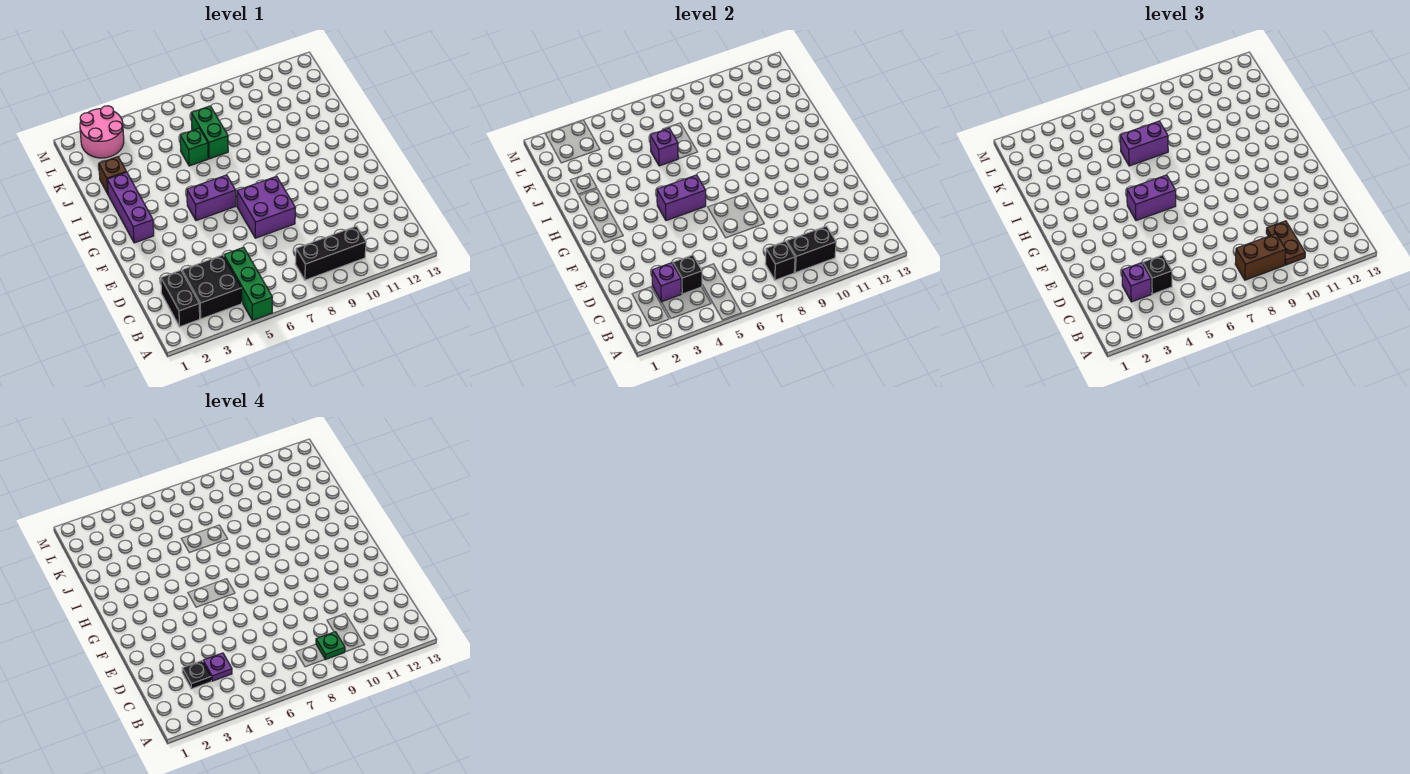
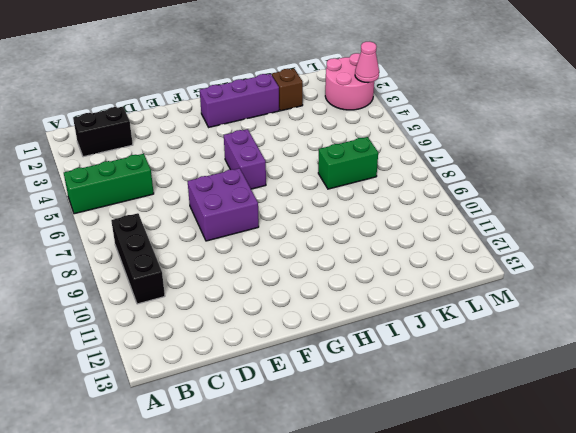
pink cone M3 level 2 -> none
none -> black brick B3:C4 level 1
none -> green brick J6 level 1
none -> black brick B8 level 2

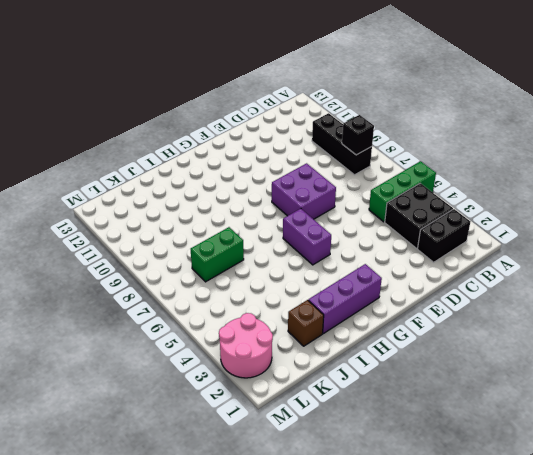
none -> green brick J6 level 1
none -> black brick B9:B10 level 2
none -> purple brick C3 level 2

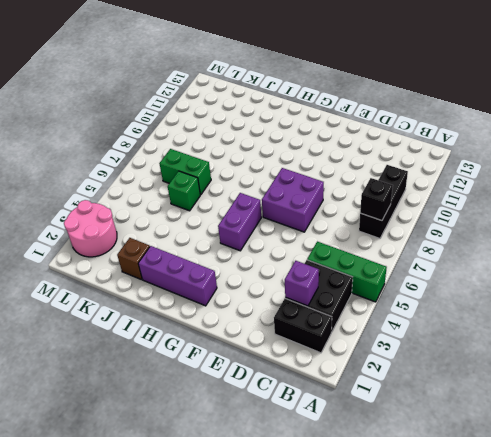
none -> black brick B9:B10 level 2
none -> black brick C4 level 2
none -> purple brick G5:G6 level 2

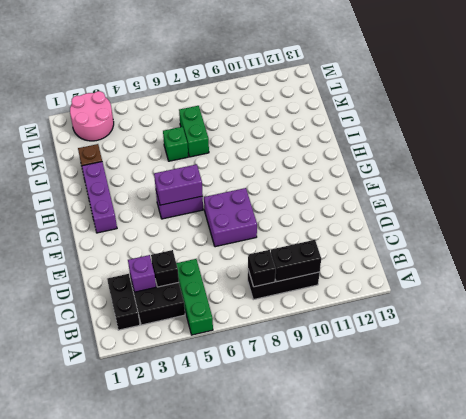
none -> purple brick J6 level 2
none -> brown brick B8:B9 level 3
none -> brown plate B10:C10 level 3

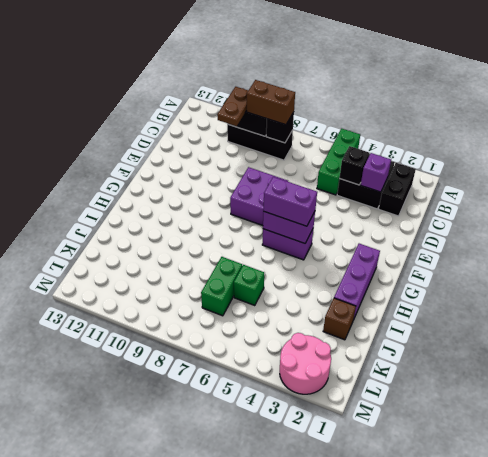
none -> purple brick J6 level 2
none -> purple brick C3 level 3
none -> black brick C4 level 3

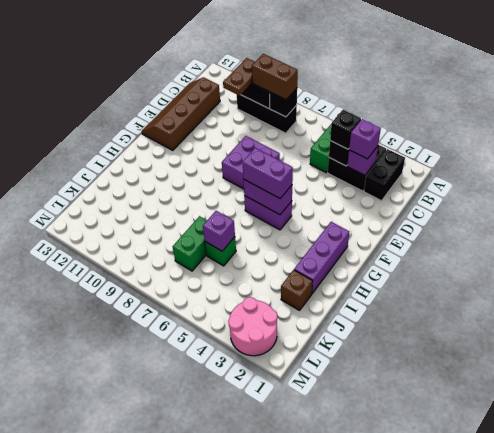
brown slope C12:F13 level 1 top 12 -> none
none -> purple brick J6:J7 level 3
none -> green plate B9 level 4
none -> black plate C3 level 4

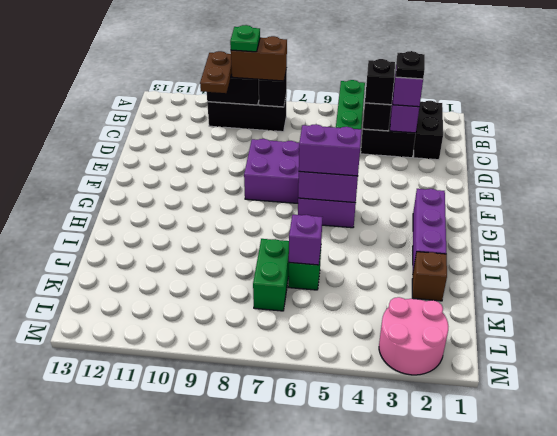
none -> purple brick J6:J7 level 3
none -> purple plate C4 level 4

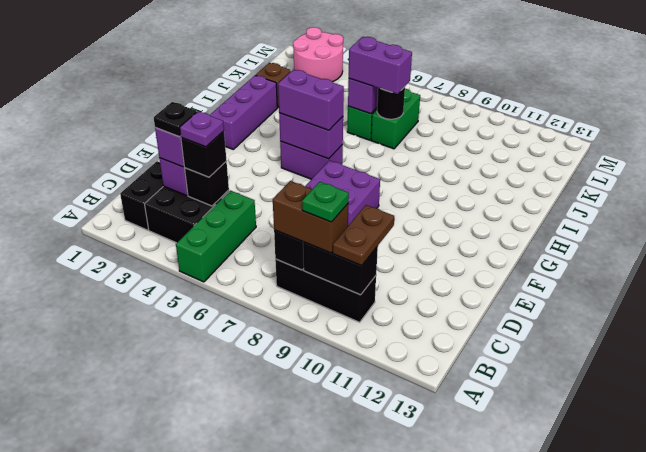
black round brick J7 level 2 -> none

